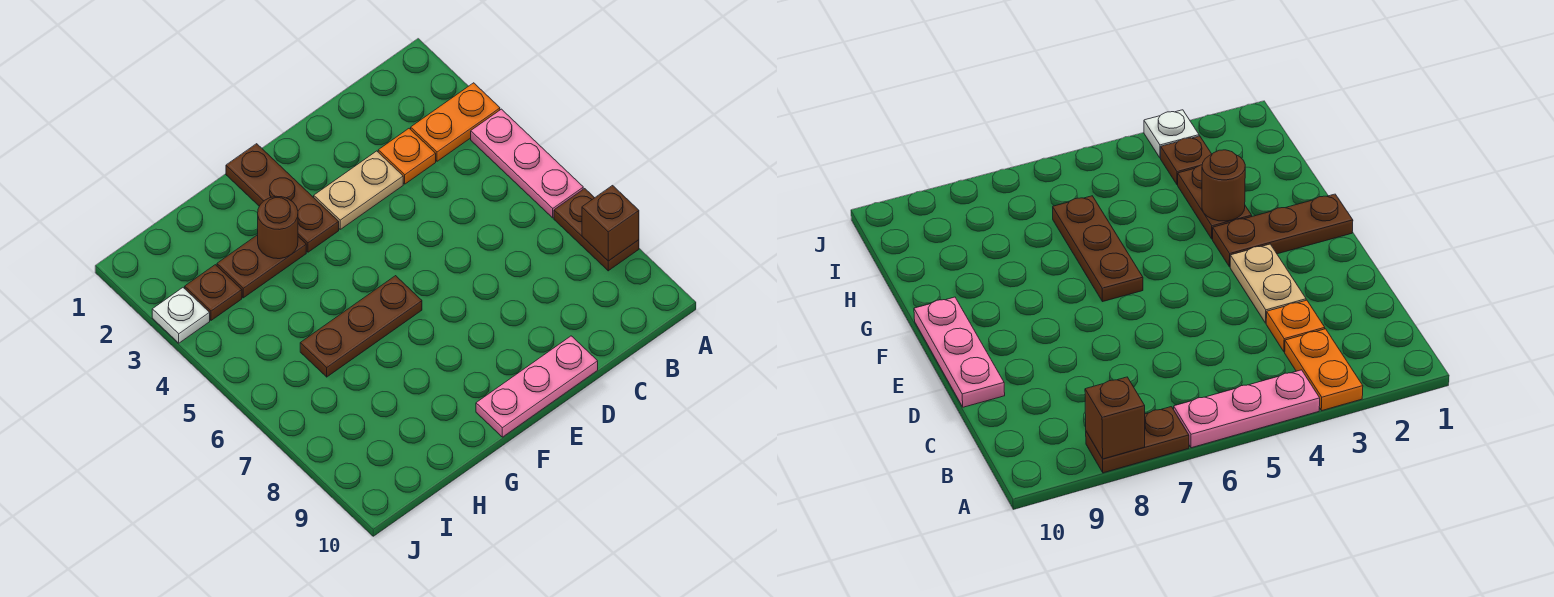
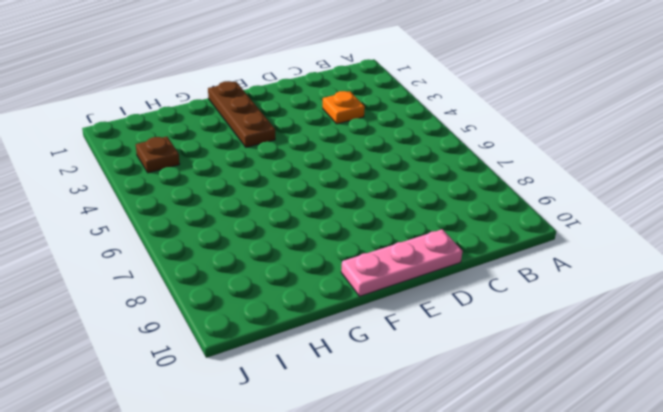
none -> orange plate A3:B3 level 1
none -> pink plate A4:A6 level 1
none -> brown plate A7:A8 level 1

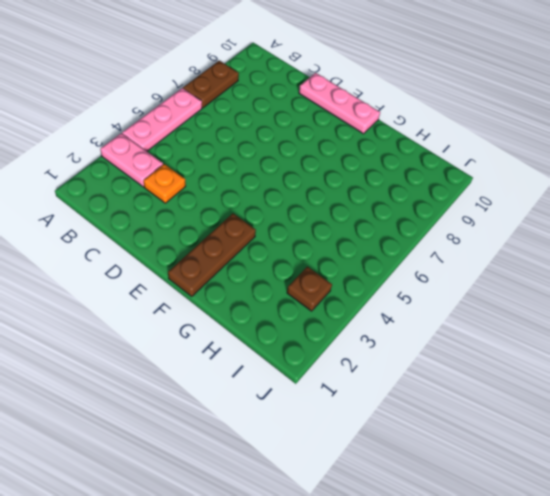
pink plate A3:B3 level 1 -> orange plate A3:B3 level 1
none -> tan plate D3:E3 level 1
none -> brown plate F6:H6 level 1
none -> brown plate G3:H3 level 1

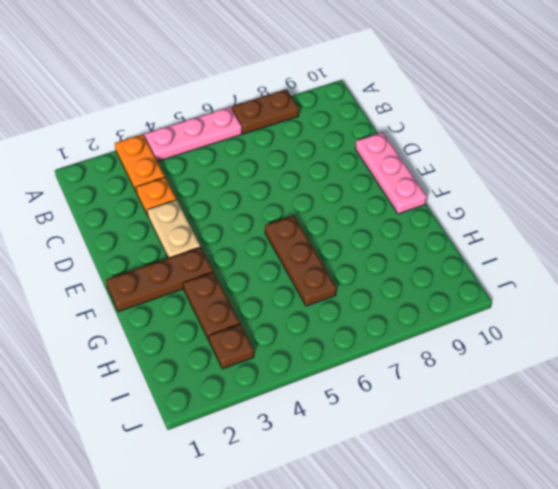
none -> white plate J3 level 1
none -> brown brick A8 level 2
none -> brown round brick G3 level 2

